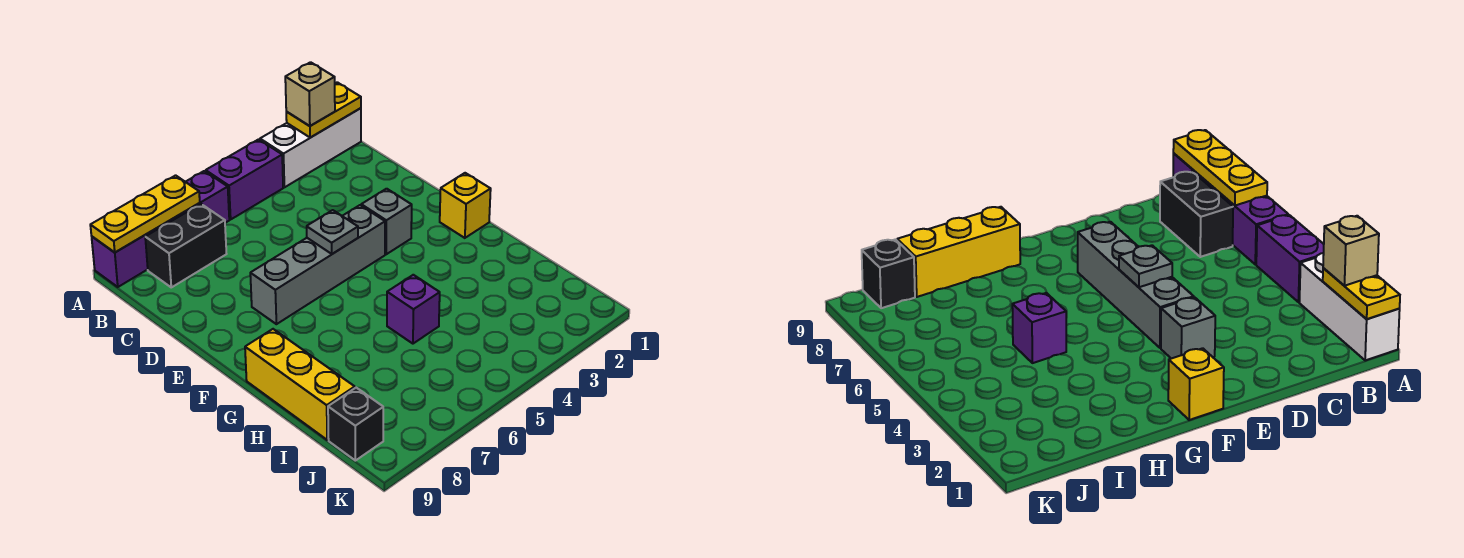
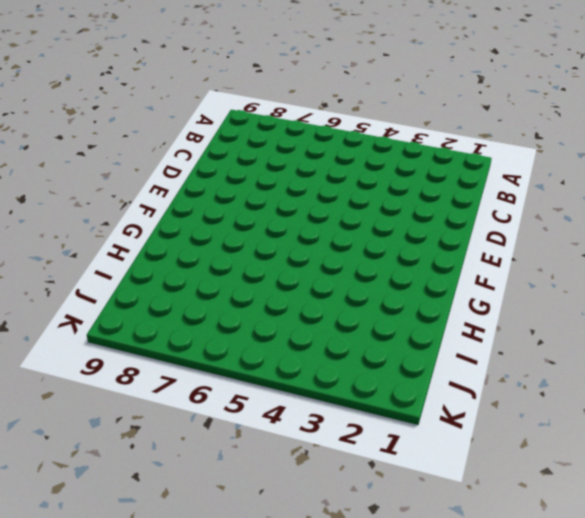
none -> white brick A1:A3 level 1
none -> purple brick A4:A5 level 1
none -> purple brick A6:A9 level 1

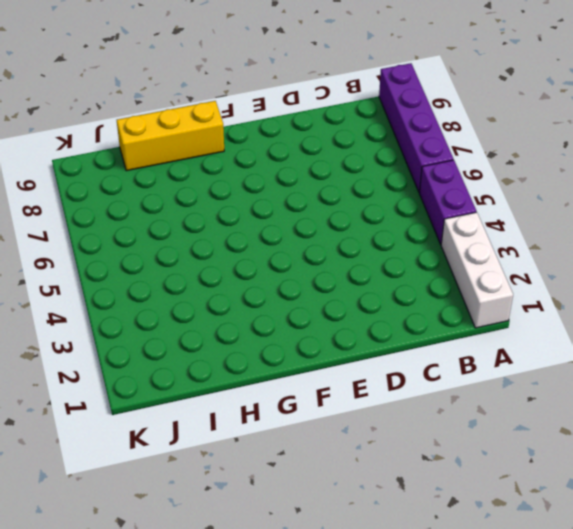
none -> black brick B7:B8 level 1
none -> grey brick E3 level 1
none -> grey brick E4:E7 level 1

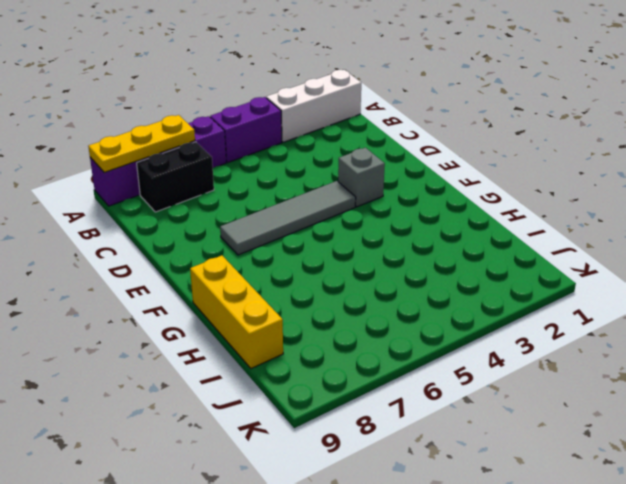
grey tile E4:E7 level 1 -> grey brick E4:E7 level 1
none -> yellow brick F1 level 1
none -> purple brick H5 level 1
none -> black brick J9 level 1

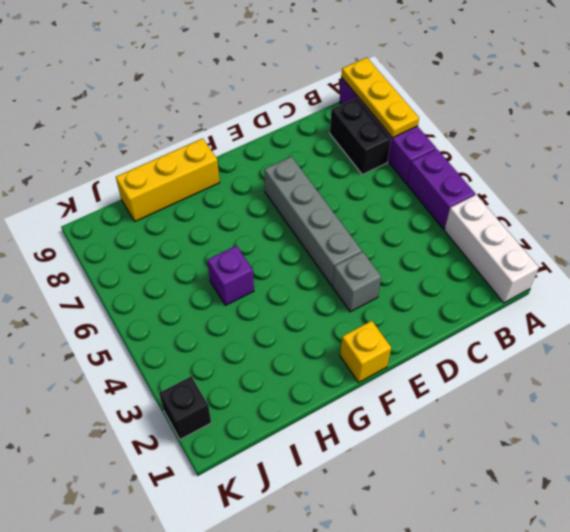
black brick K2 level 1 -> black brick J9 level 1
none -> yellow plate A1:A2 level 2
none -> grey plate E5 level 2
none -> tan brick A2 level 3

